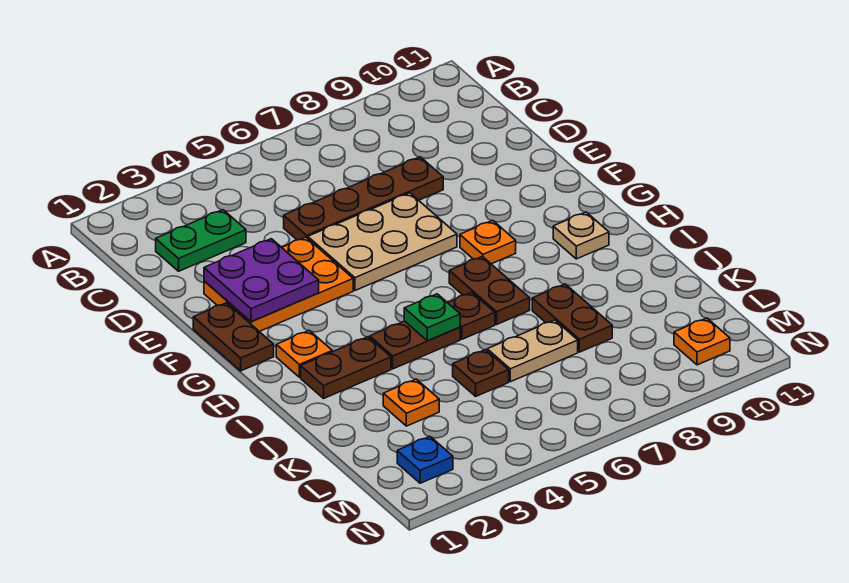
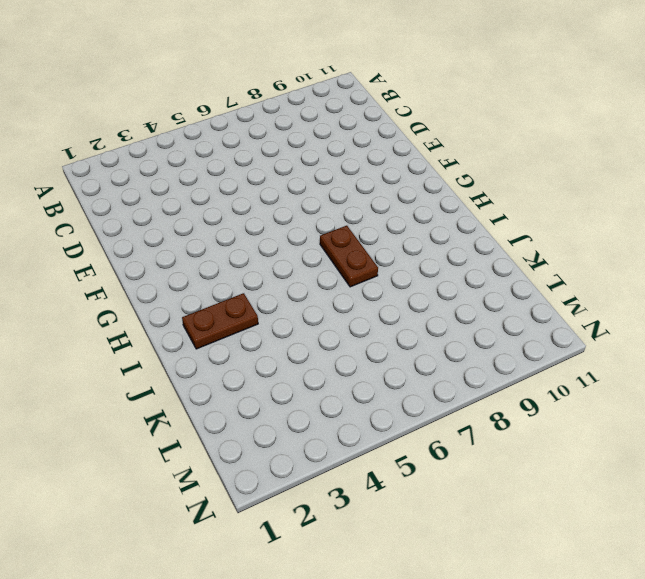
none -> green plate C2:C3 level 1
none -> brown plate D5:D8 level 1
none -> orange plate E2:F4 level 1

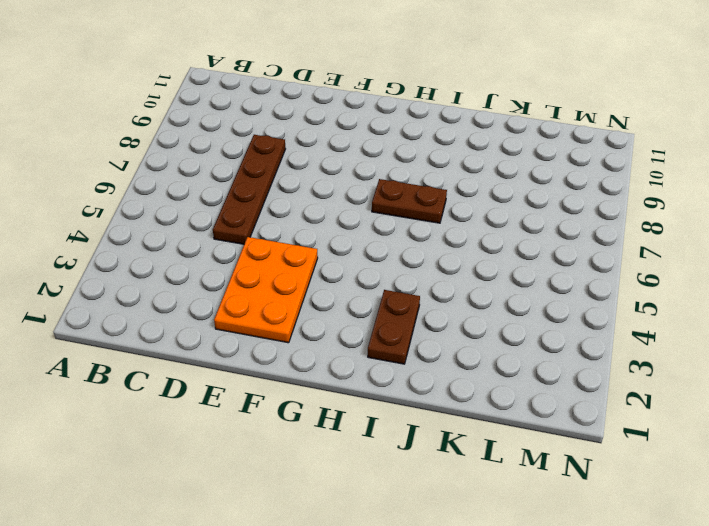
none -> green plate C2:C3 level 1
none -> tan plate E5:F7 level 1
none -> brown plate F1:G1 level 1

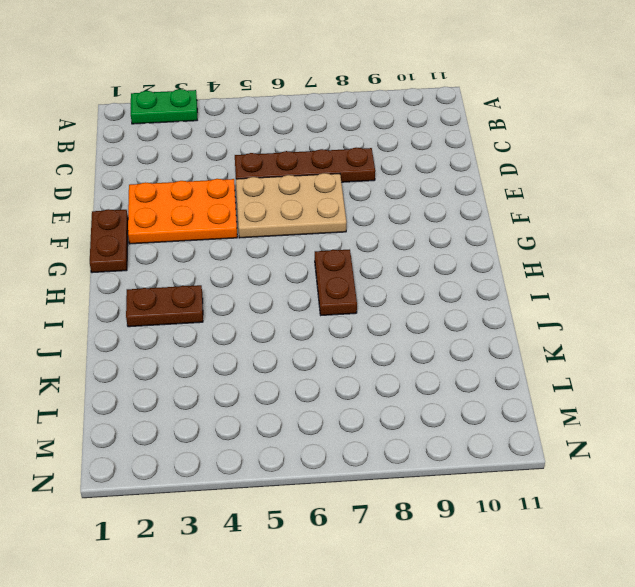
green plate A2:A3 level 1 -> green plate C2:C3 level 1
none -> orange plate G8 level 1
none -> orange plate H2 level 1
none -> tan plate H10 level 1

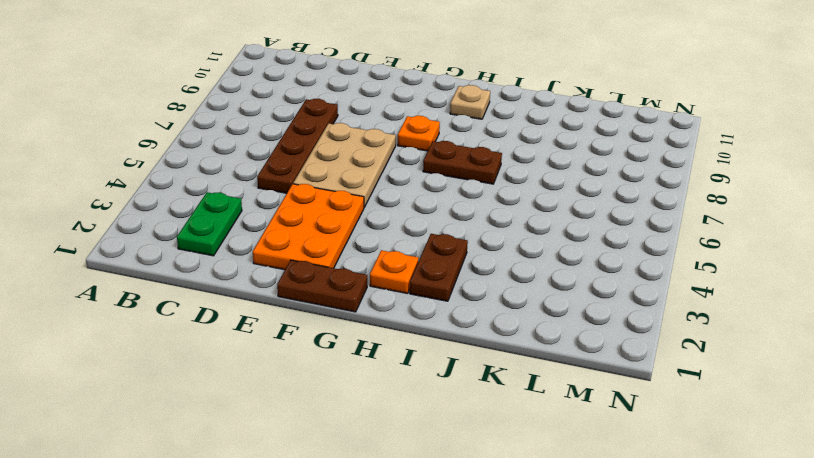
none -> brown plate I4:I5 level 1
none -> brown plate I6 level 1
none -> brown plate J8:K8 level 1

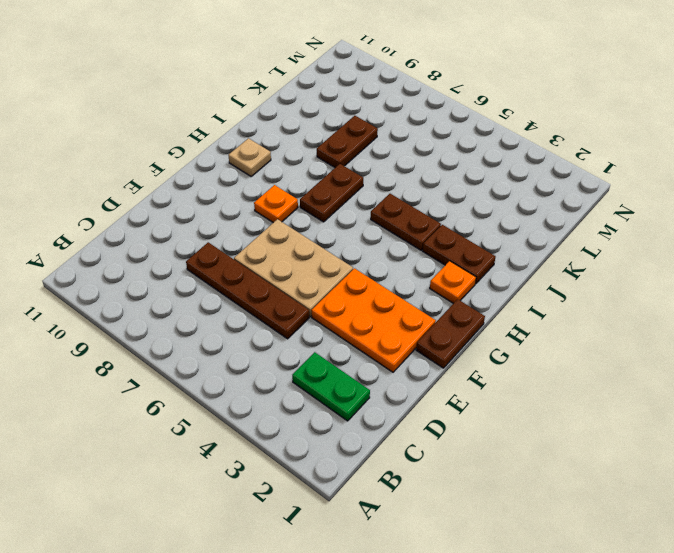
none -> brown plate I6 level 1
none -> orange plate K3 level 1
none -> brown plate K5 level 1

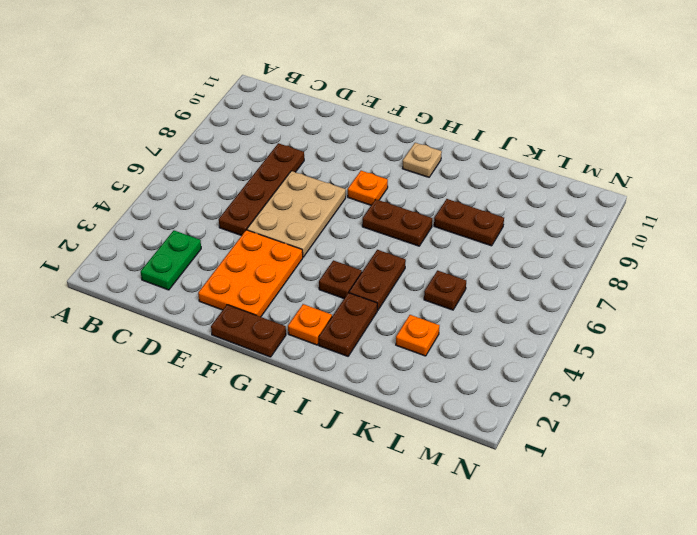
brown plate H4 level 1 -> brown plate I6 level 1
none -> tan plate K6:K7 level 1
none -> blue plate M2 level 1
none -> orange plate M10 level 1

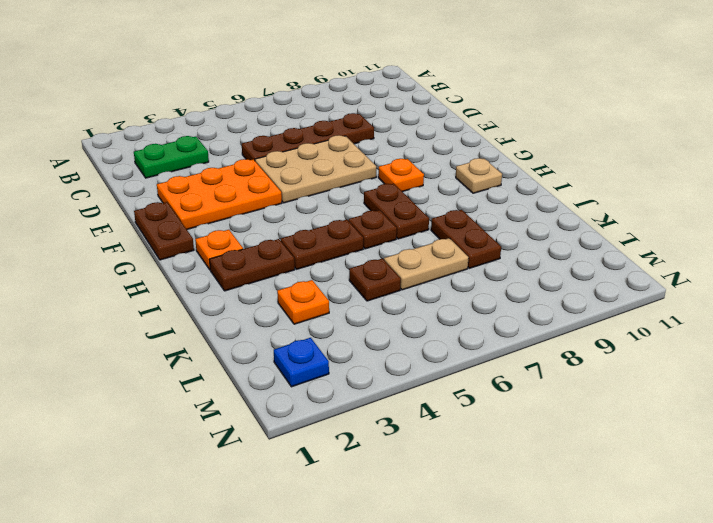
none -> orange plate M10 level 1
none -> purple plate E2:F3 level 2
none -> green plate I5 level 2

